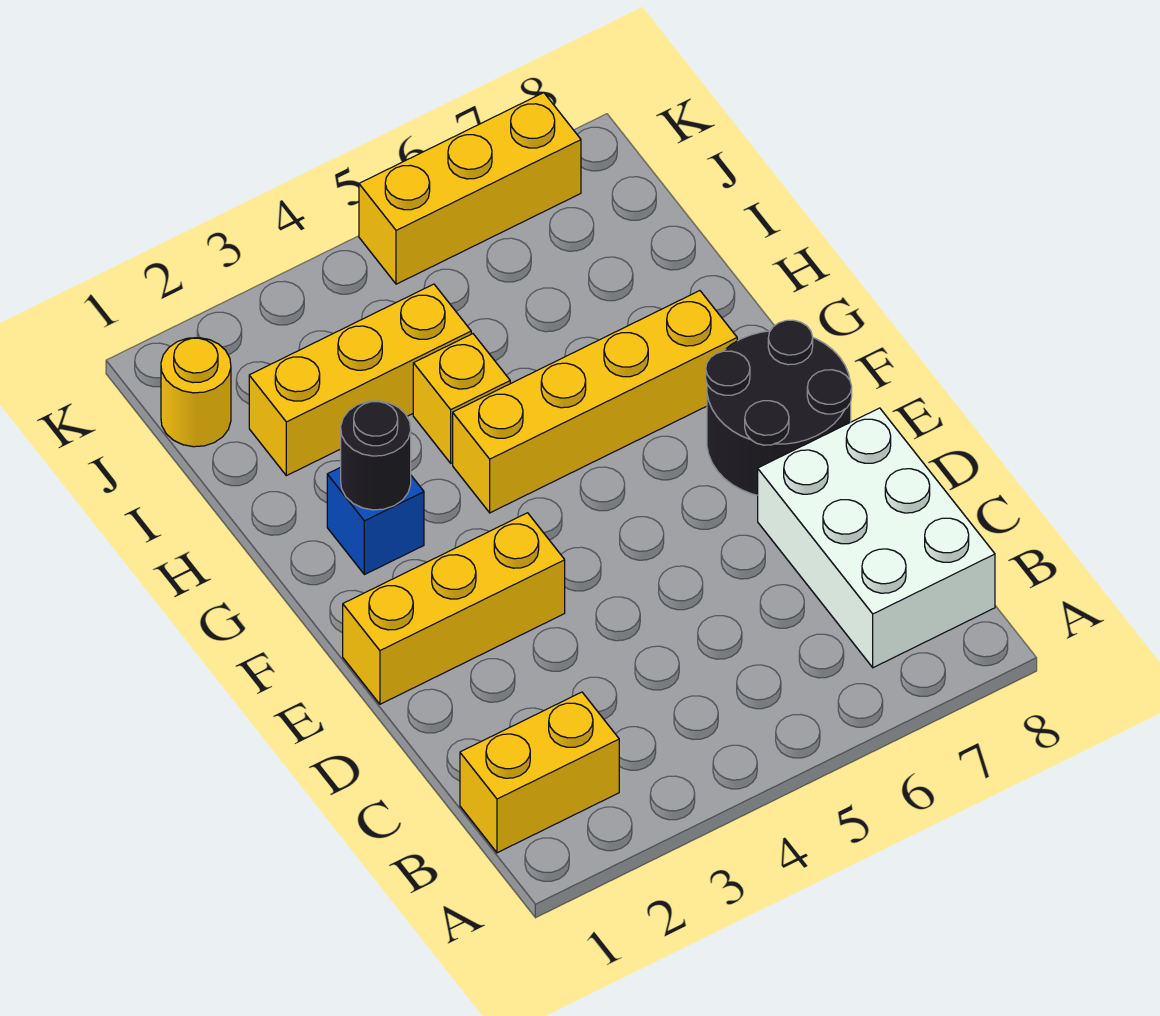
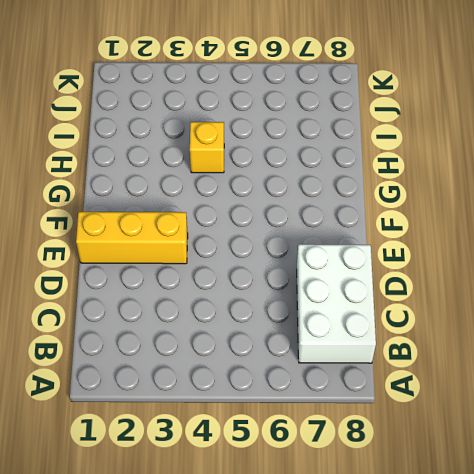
none -> yellow brick B1:B2 level 1
none -> black round brick E7:F8 level 1

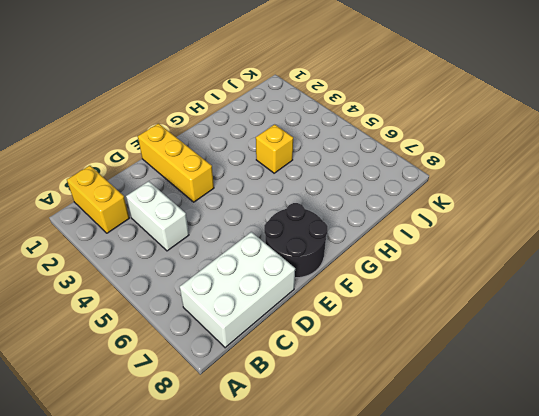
white brick C3:C4 level 1 -> none
none -> blue brick G2 level 1
none -> yellow brick G4:G7 level 1

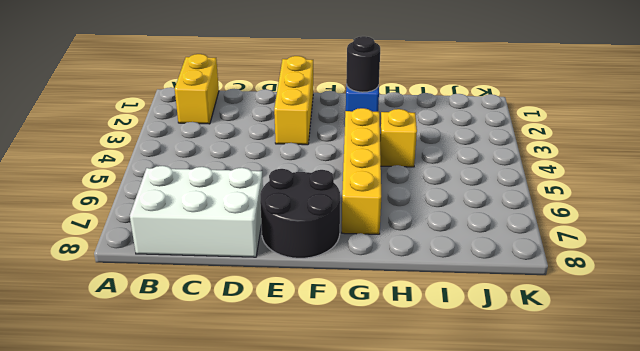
none -> yellow brick I2:I4 level 1
none -> yellow round brick J1 level 1

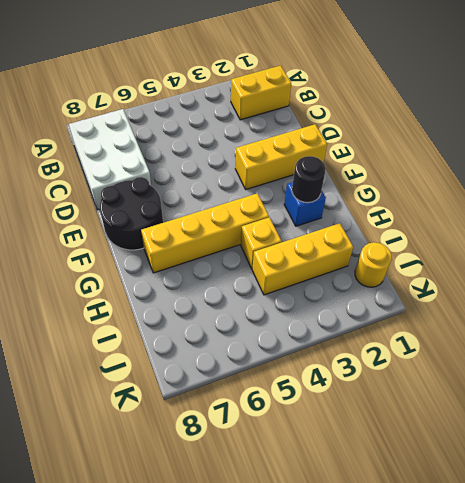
none -> yellow brick K5:K7 level 1

